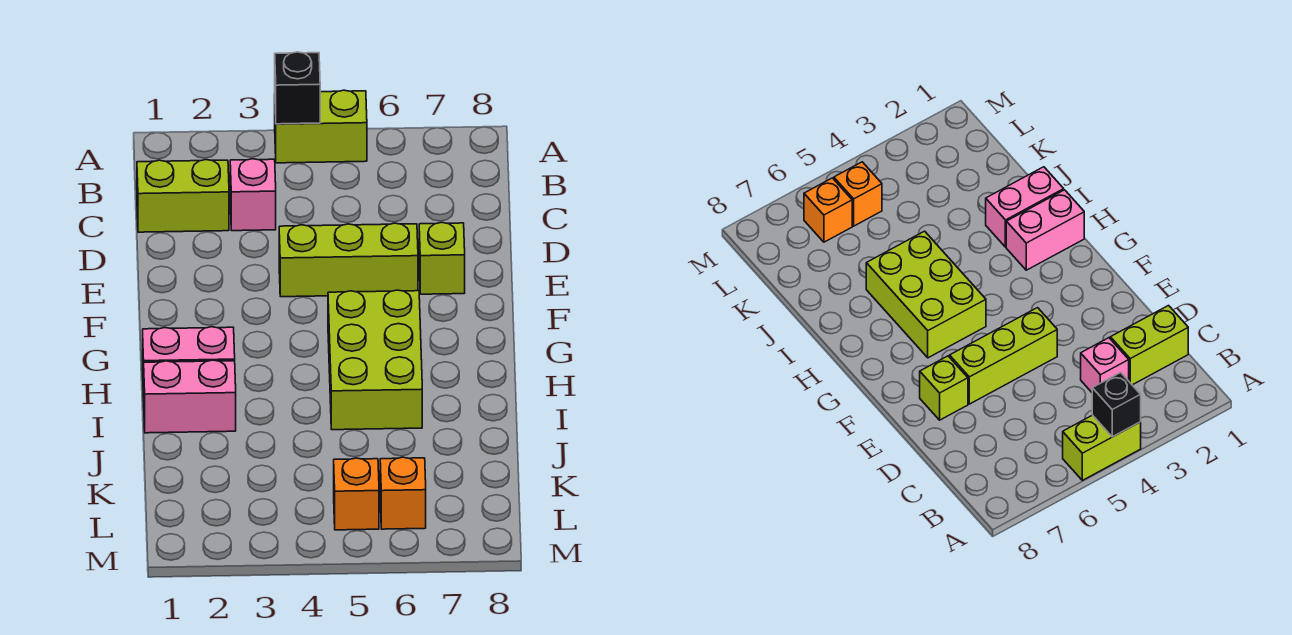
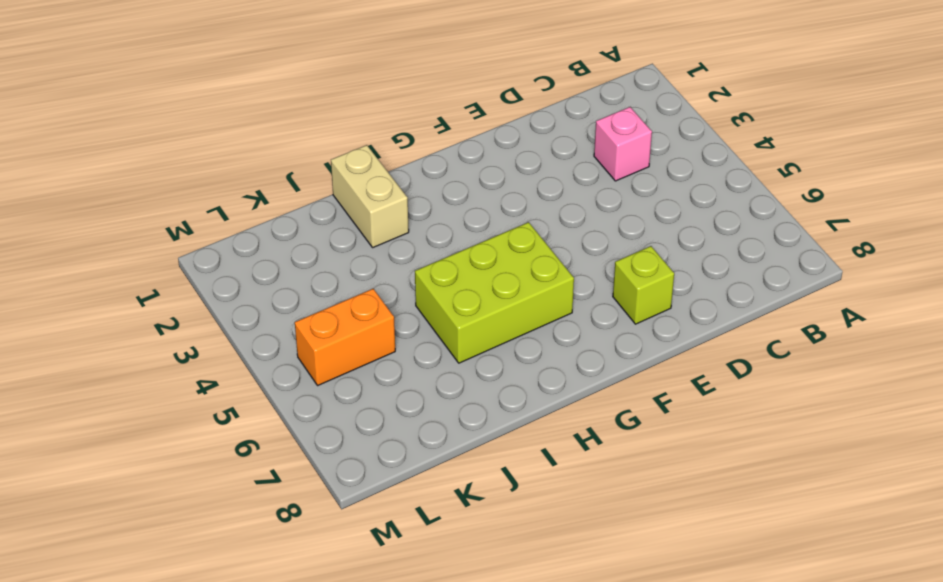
tan brick I1:I2 level 1 -> pink brick I1:I2 level 1
orange brick K5:L5 level 1 -> orange brick L5 level 1
none -> lime brick A4:A5 level 1
none -> lime brick C1:C2 level 1

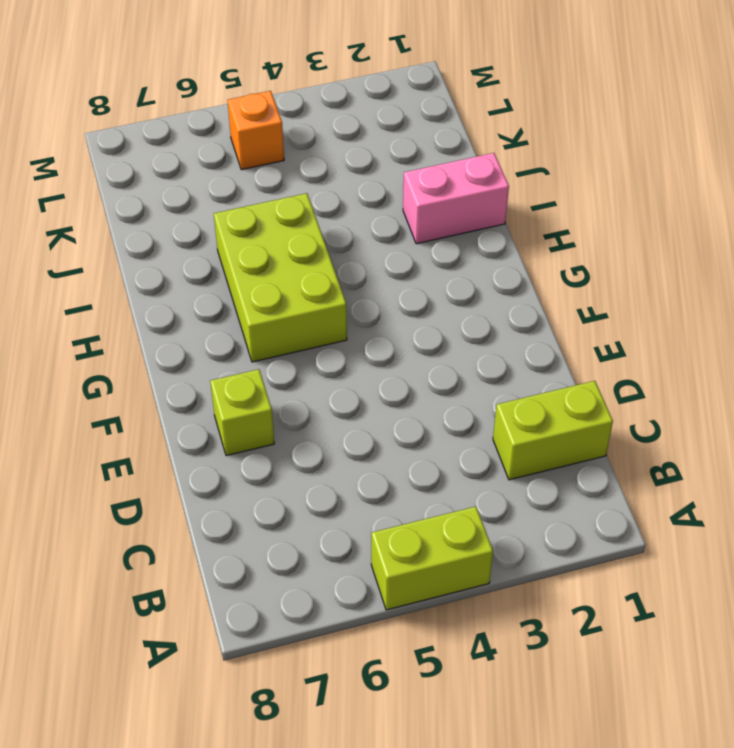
none -> pink brick C3 level 1
none -> lime brick E4:E6 level 1

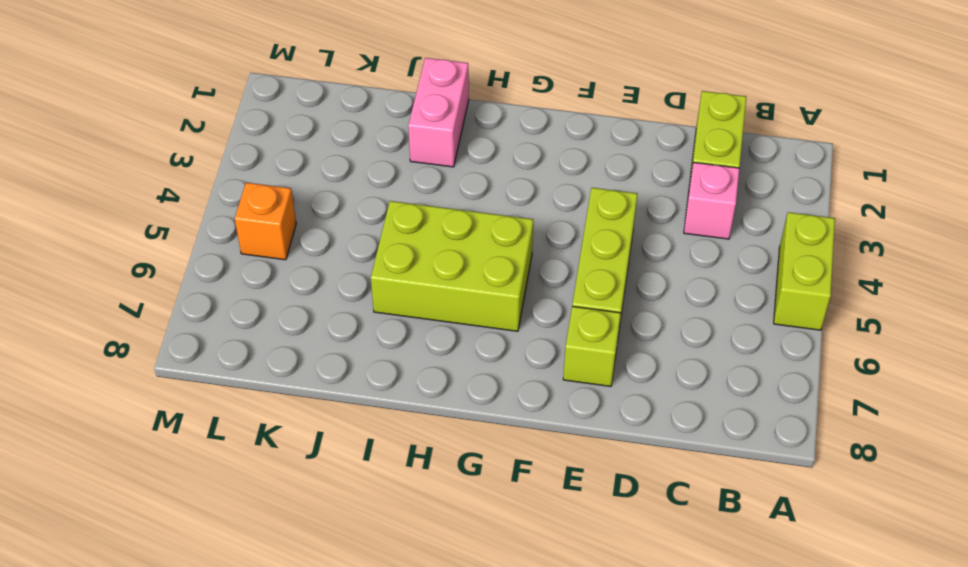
none -> pink brick H1:H2 level 1
none -> orange brick L6 level 1

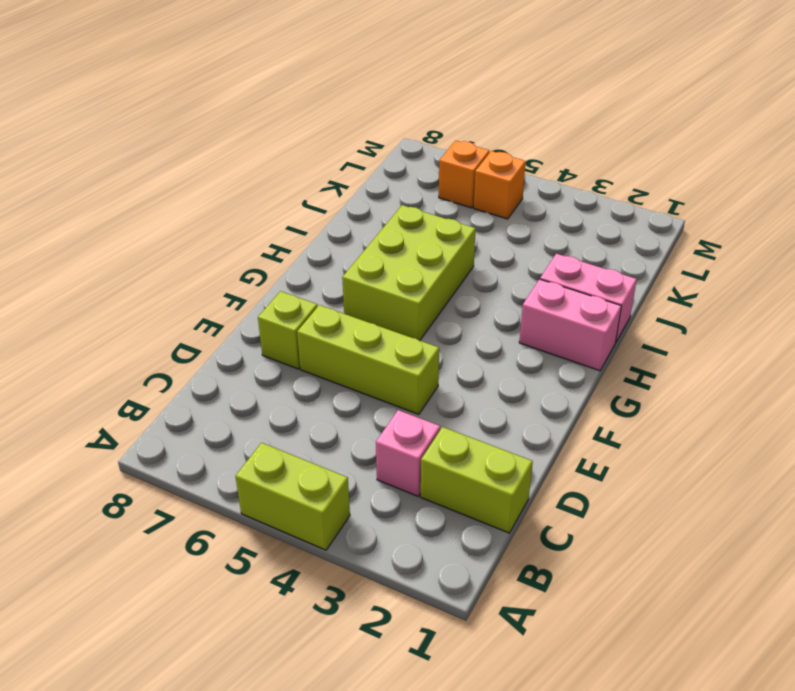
none -> black brick A4 level 2

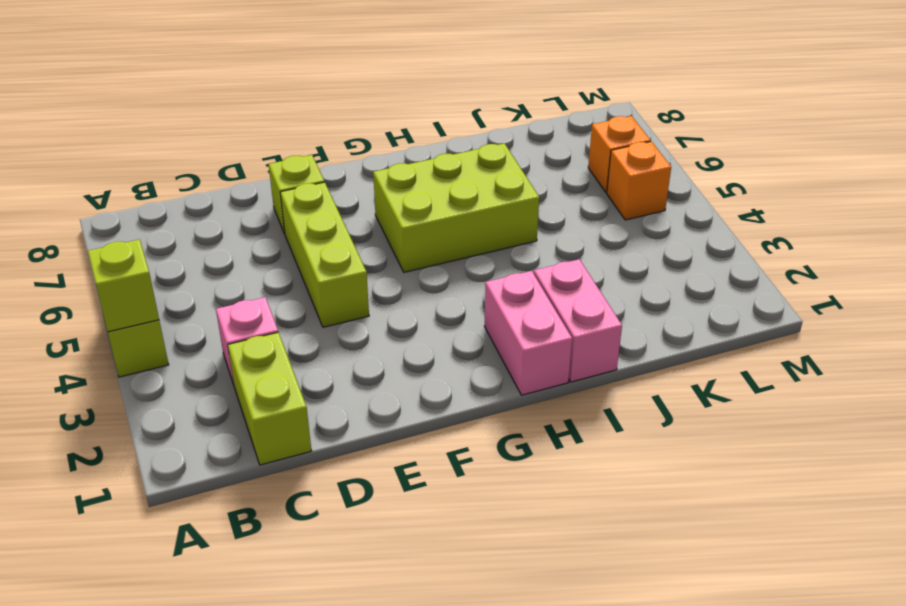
lime brick A4 level 2 -> black brick A4 level 2

